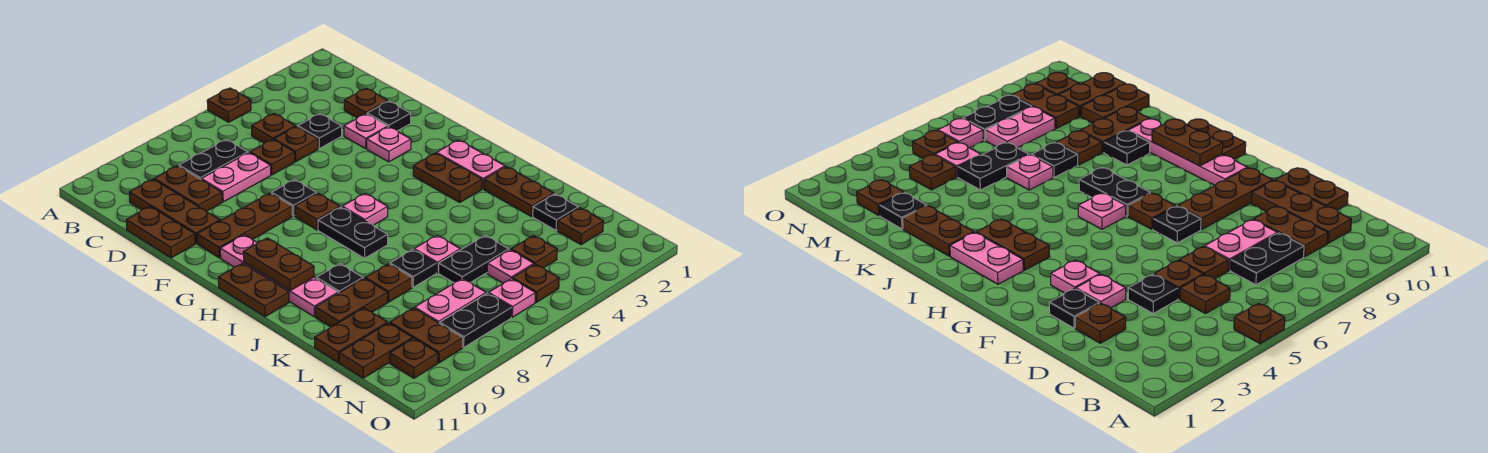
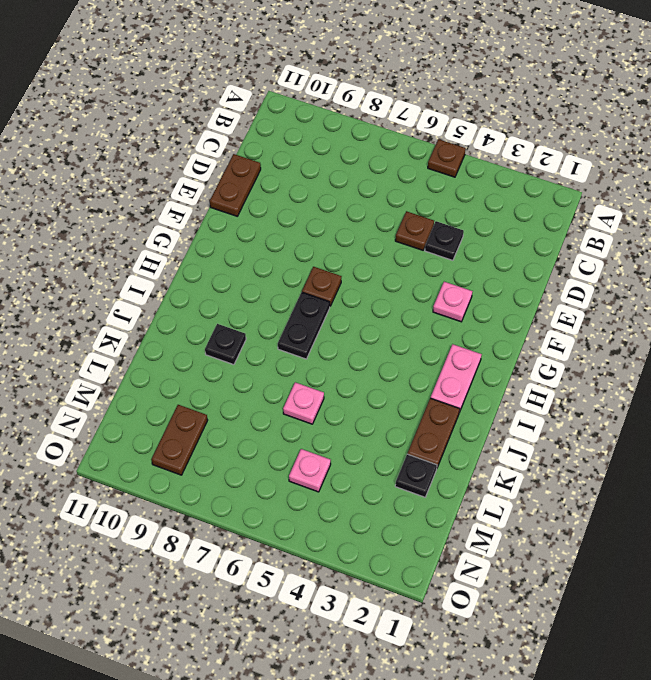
none -> brown plate C5 level 1
none -> black plate C7:C8 level 1
none -> brown plate C9:D9 level 1
none -> brown plate C10:E10 level 1

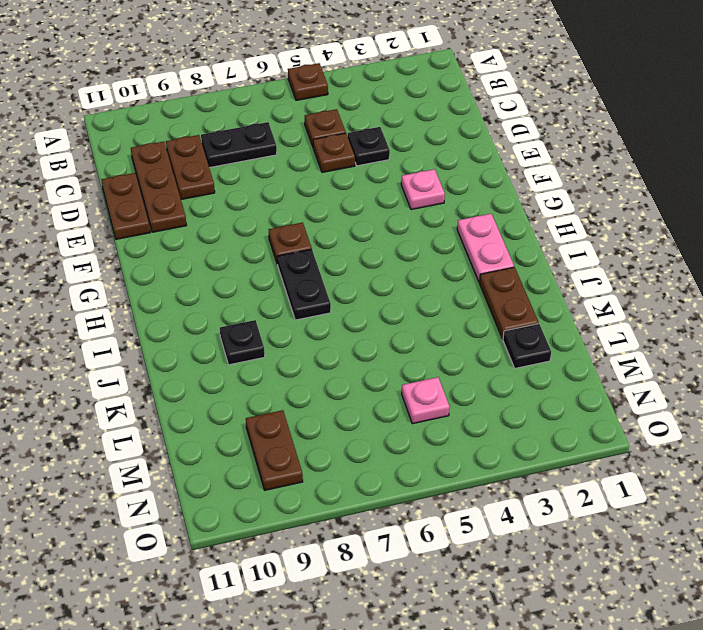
none -> brown plate D2 level 1
none -> brown plate D6 level 1
none -> pink plate D7:D8 level 1
none -> black plate E2 level 1

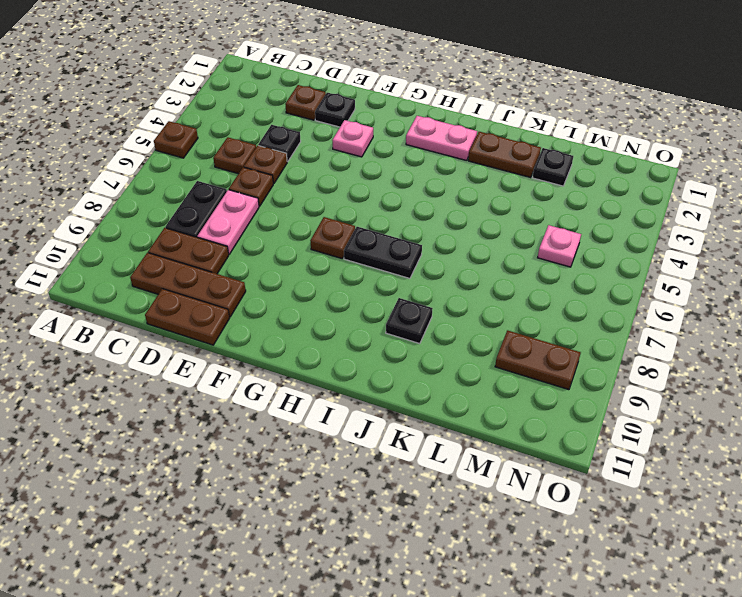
none -> pink plate E3 level 1
none -> black plate F7 level 1
none -> brown plate F8:F10 level 1
none -> pink plate G10:J10 level 1

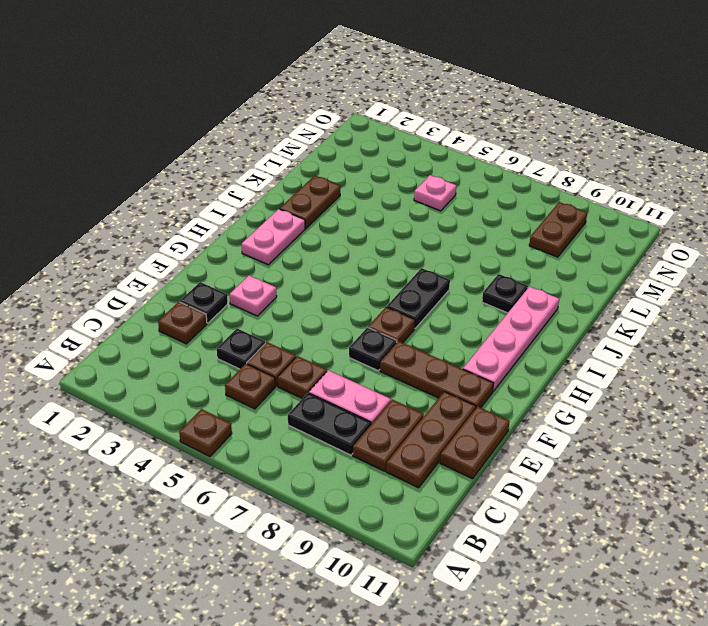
none -> pink plate E3 level 1
none -> brown plate H3:I3 level 1
none -> pink plate H6 level 1
none -> brown plate H11:I11 level 1

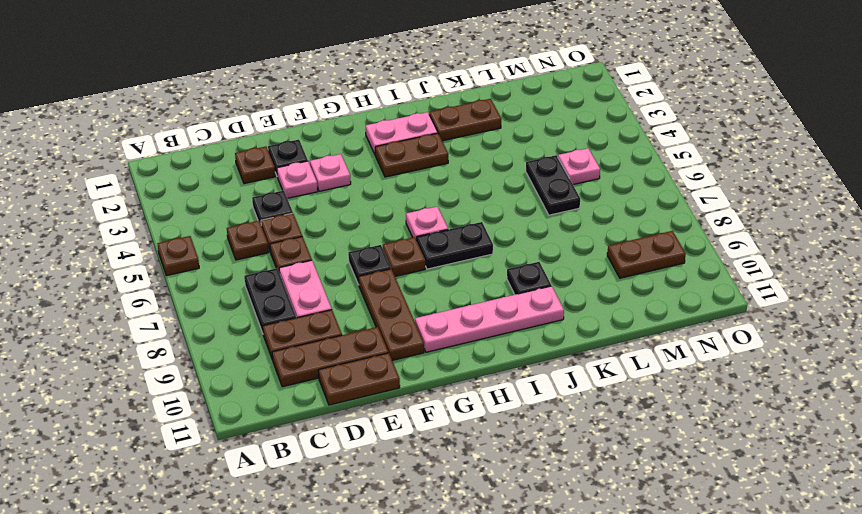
none -> brown plate H11:I11 level 1
none -> pink plate K6 level 1
none -> black plate K7 level 1
none -> brown plate K8 level 1

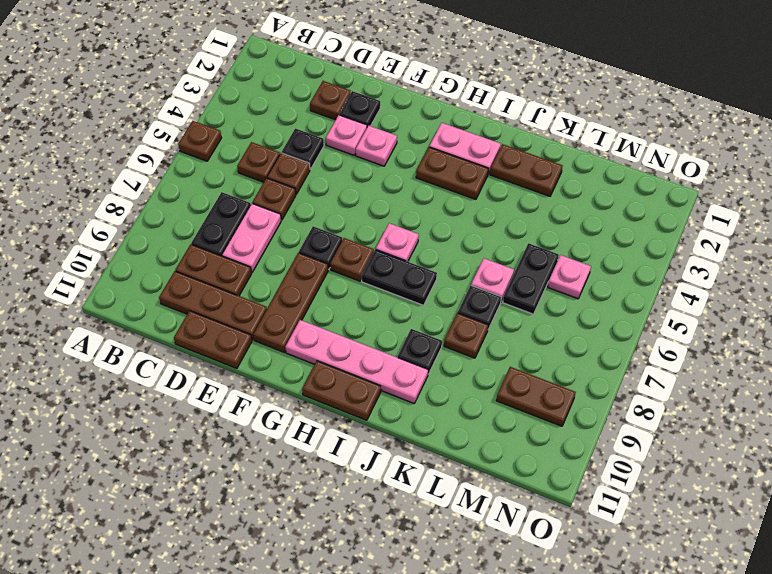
none -> brown plate K9:K10 level 1
none -> black plate L2 level 1
none -> brown plate L10:L11 level 1
none -> brown plate M2 level 1

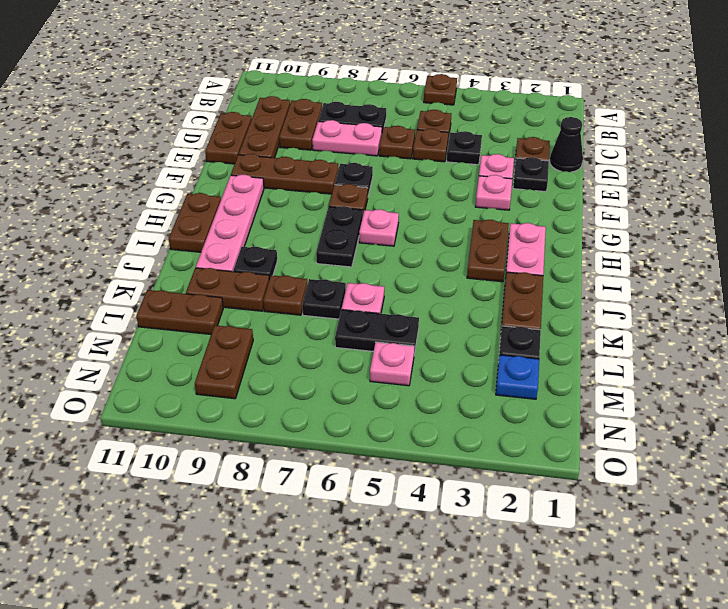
black cone D1 level 1 -> none
blue plate M2 level 1 -> brown plate M2 level 1
none -> brown plate M4 level 1
none -> pink plate M7:M8 level 1
none -> brown plate M10:M11 level 1
none -> brown plate N5 level 1

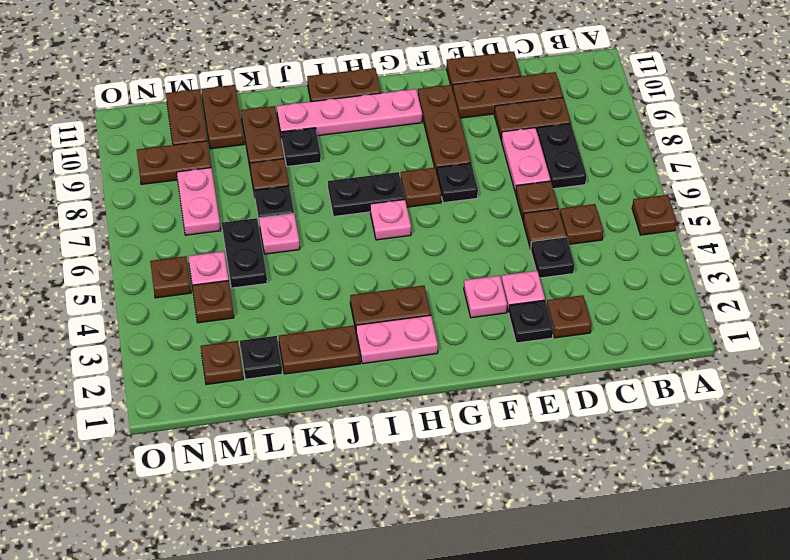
none -> pink plate N6 level 1
none -> black plate N7:N8 level 1
none -> brown plate N10 level 1
none -> brown plate H10:I10 level 2

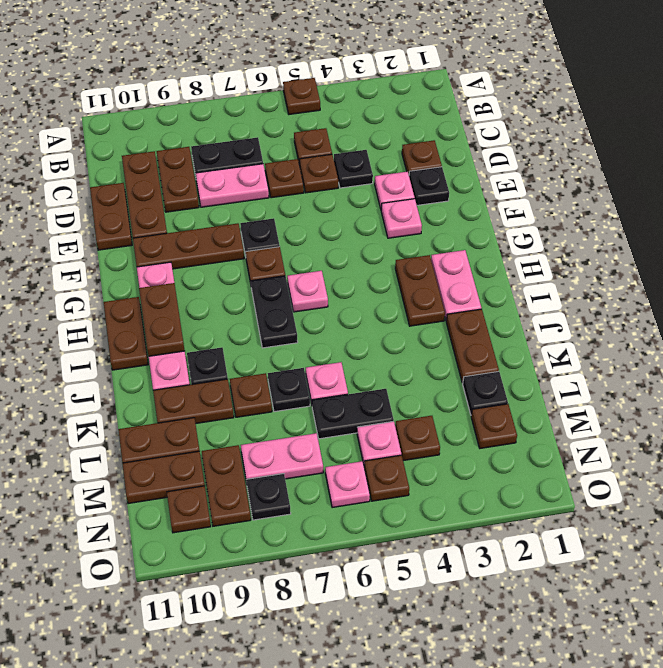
black plate N8 level 1 -> black plate N7:N8 level 1

